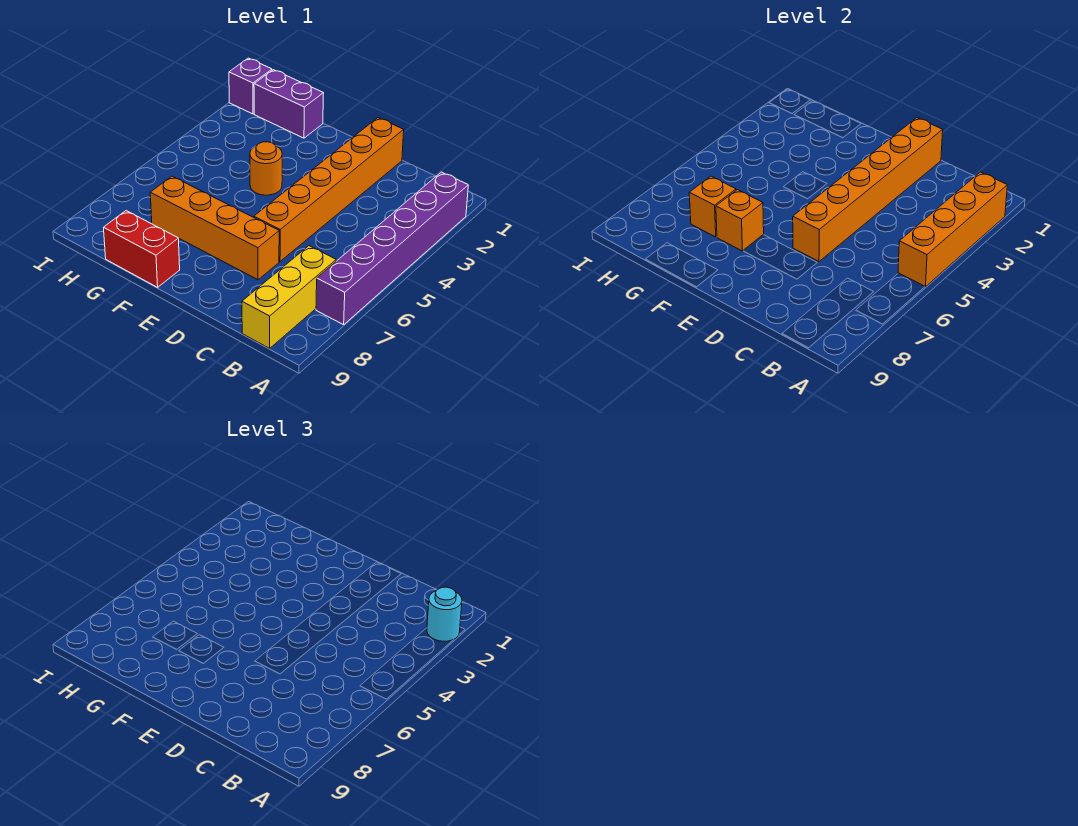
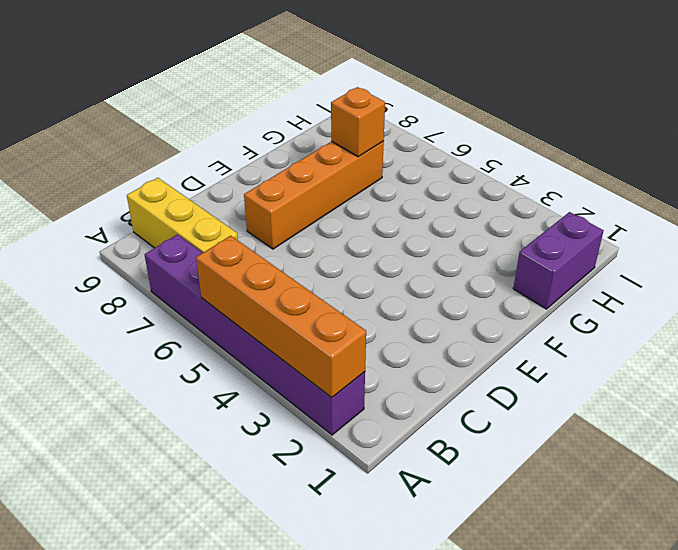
none -> orange brick D1:D6 level 1
none -> orange round brick F4 level 1
none -> red brick F9:G9 level 1

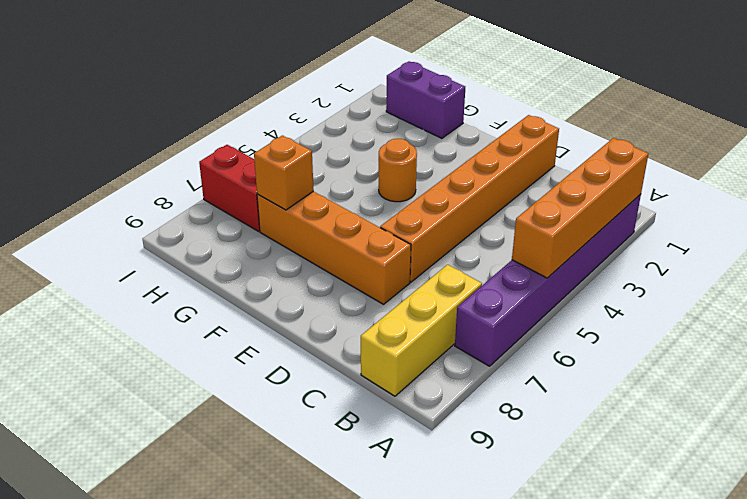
red brick H7:I7 level 1 -> red brick F9:G9 level 1
none -> purple brick I1 level 1
none -> orange brick D1:D6 level 2
none -> orange brick F7 level 2

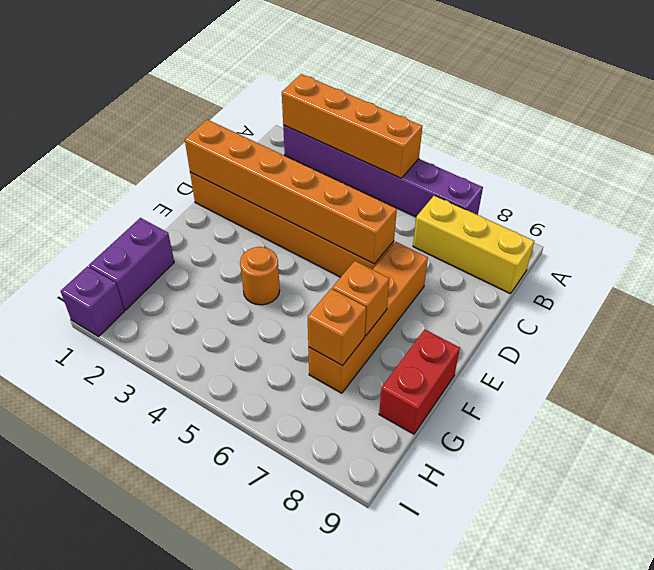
none -> cyan round brick A2 level 3

